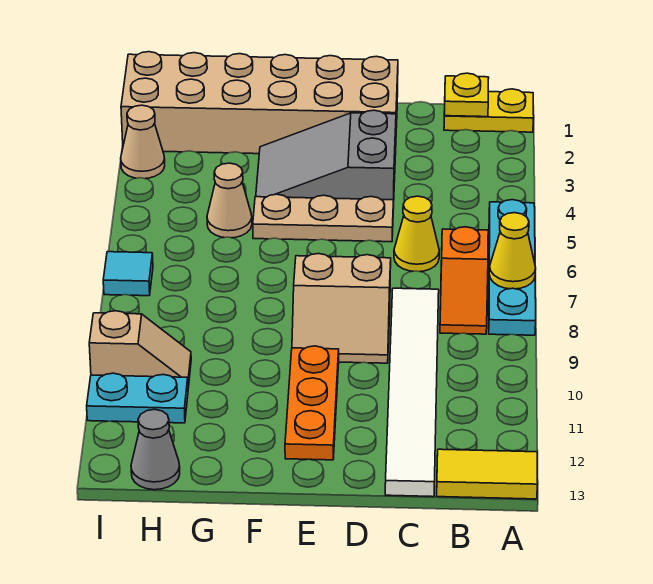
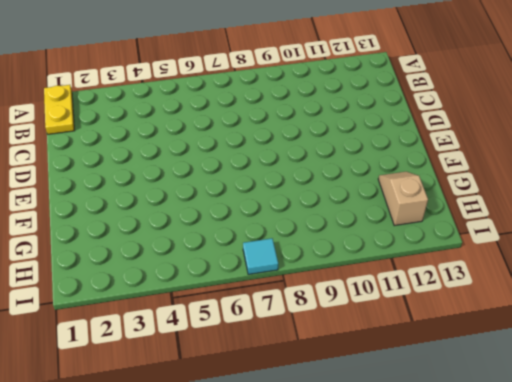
tan slope G12:H12 level 1 top H -> tan slope H10:I10 level 1 top I
none -> cyan plate A5:A8 level 1
none -> yellow tile A13:B13 level 1
none -> orange slope B7:B8 level 1 top 7

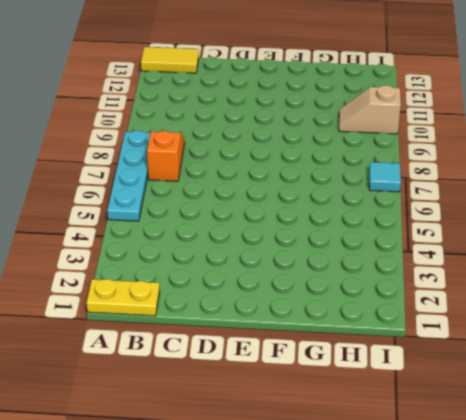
none -> yellow cone C6 level 1
none -> white tile C8:C13 level 1
none -> tan brick D1:I2 level 1

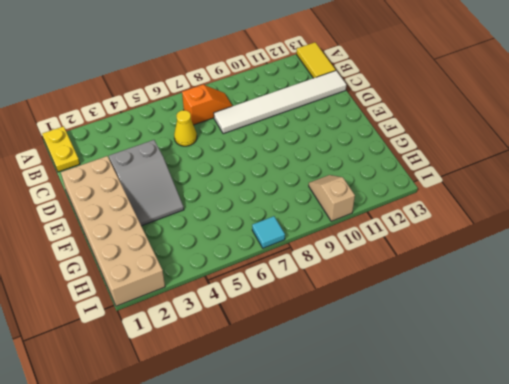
none -> cyan plate A5:A8 level 1
none -> tan plate D5:F5 level 1
none -> tan slope D8:E9 level 1 top 8

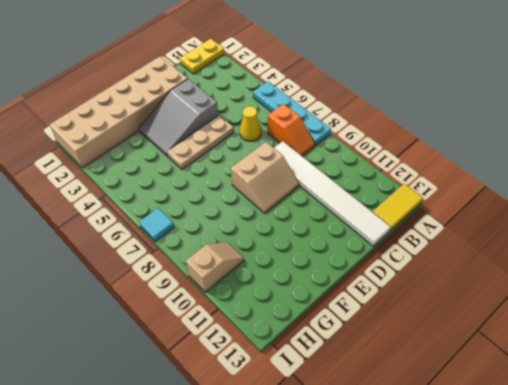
none -> orange plate E10:E12 level 1
none -> tan cone G5 level 1
none -> cyan plate H11:I11 level 1

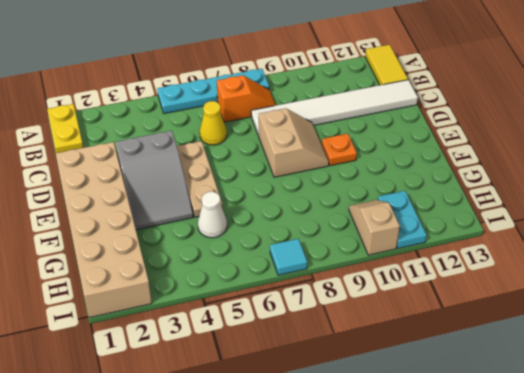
orange plate E10 level 1 -> orange plate E10:E12 level 1
white cone G5 level 1 -> tan cone G5 level 1
none -> grey cone H13 level 1
none -> tan cone I3 level 1
none -> yellow cone A7 level 2

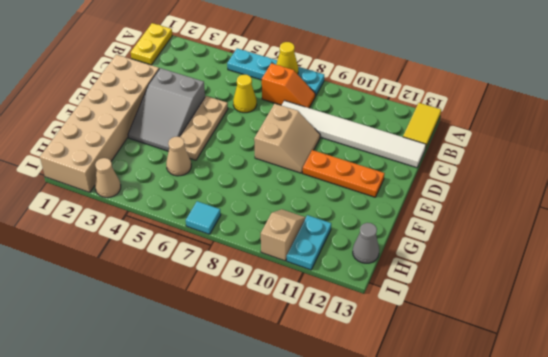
none -> yellow plate B1 level 2

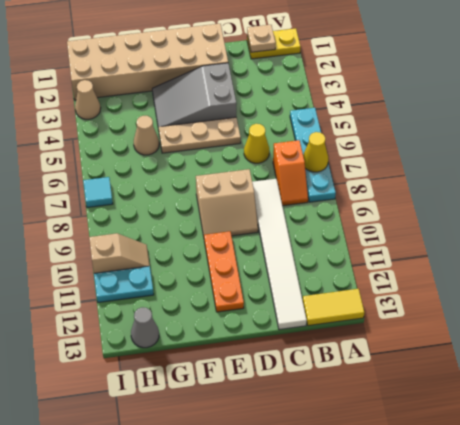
tan plate B1 level 2 -> yellow plate B1 level 2

